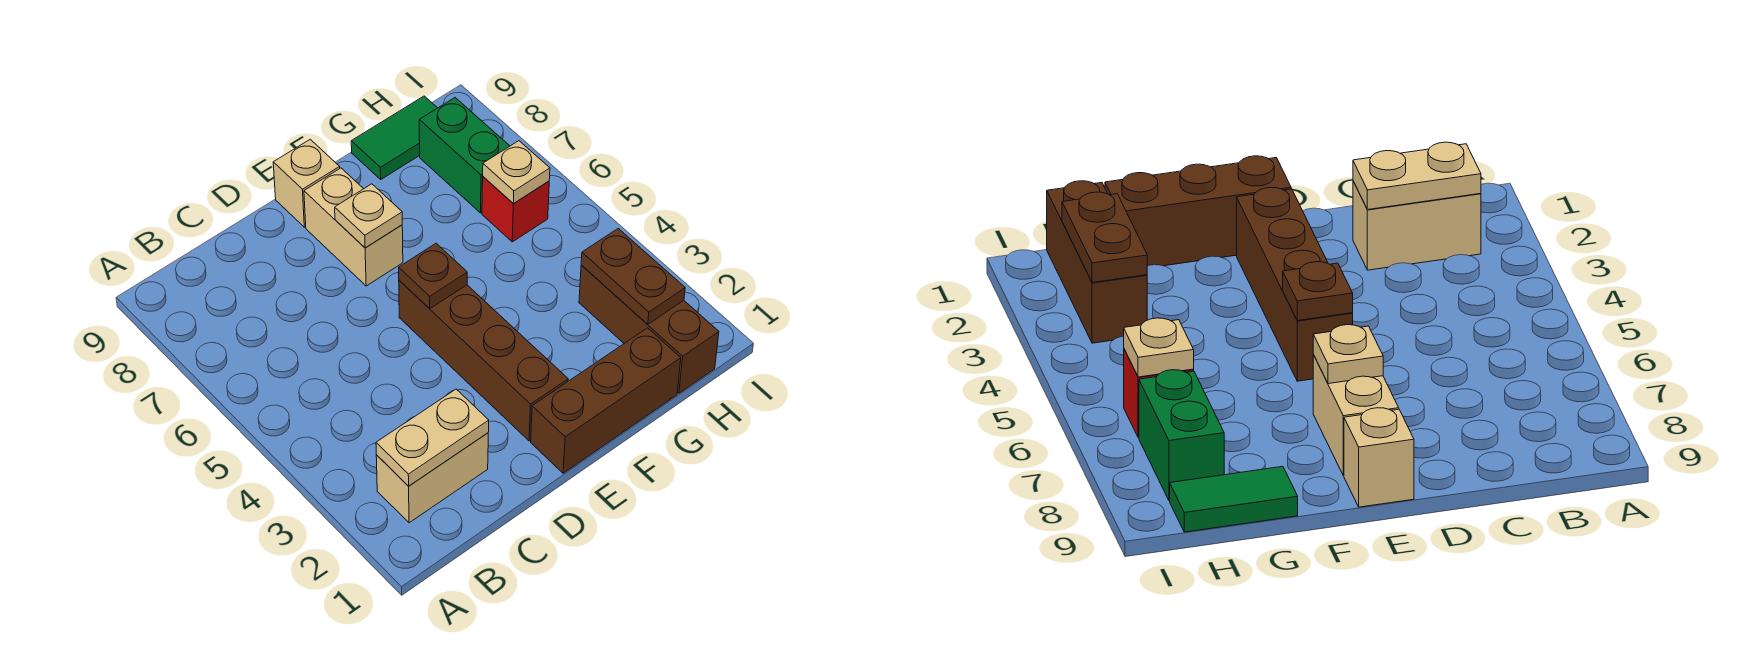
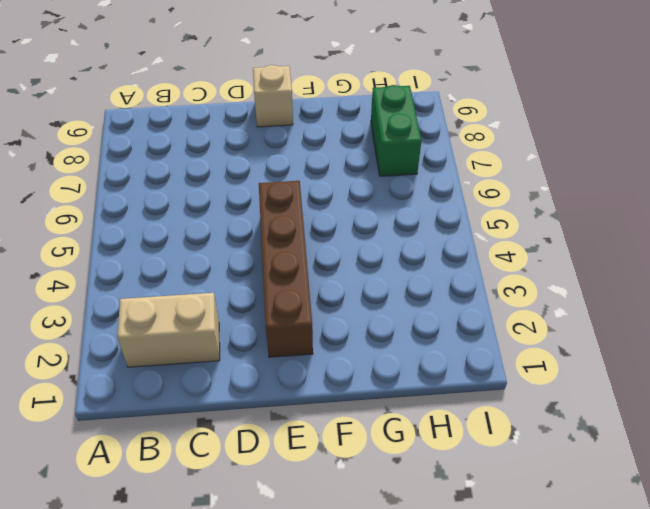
none -> brown brick E1:G1 level 1
none -> tan brick E7:E8 level 1
none -> green tile G9:H9 level 1

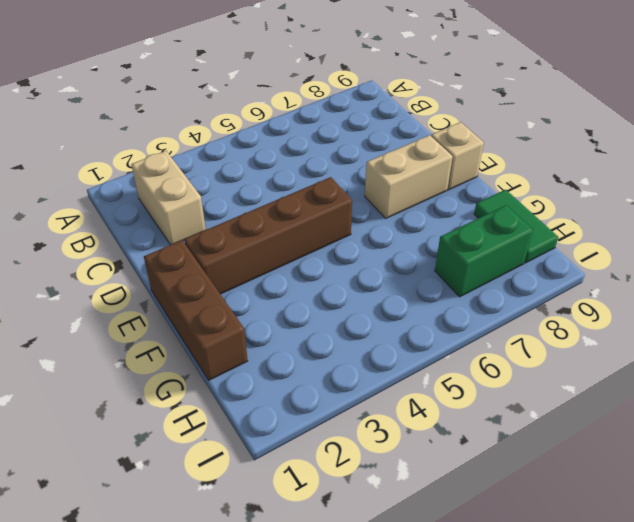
none -> brown brick H1:H3 level 1
none -> red brick H6 level 1
none -> tan plate B2:C2 level 2

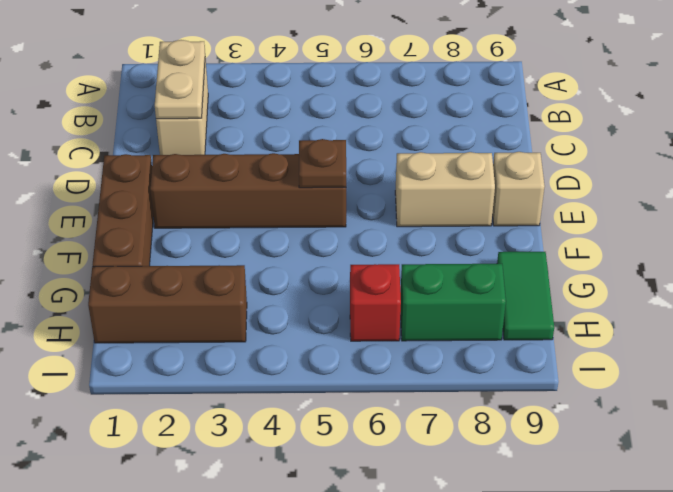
none -> tan plate E7 level 2
none -> brown plate H2:H3 level 2
none -> tan plate H6 level 2

